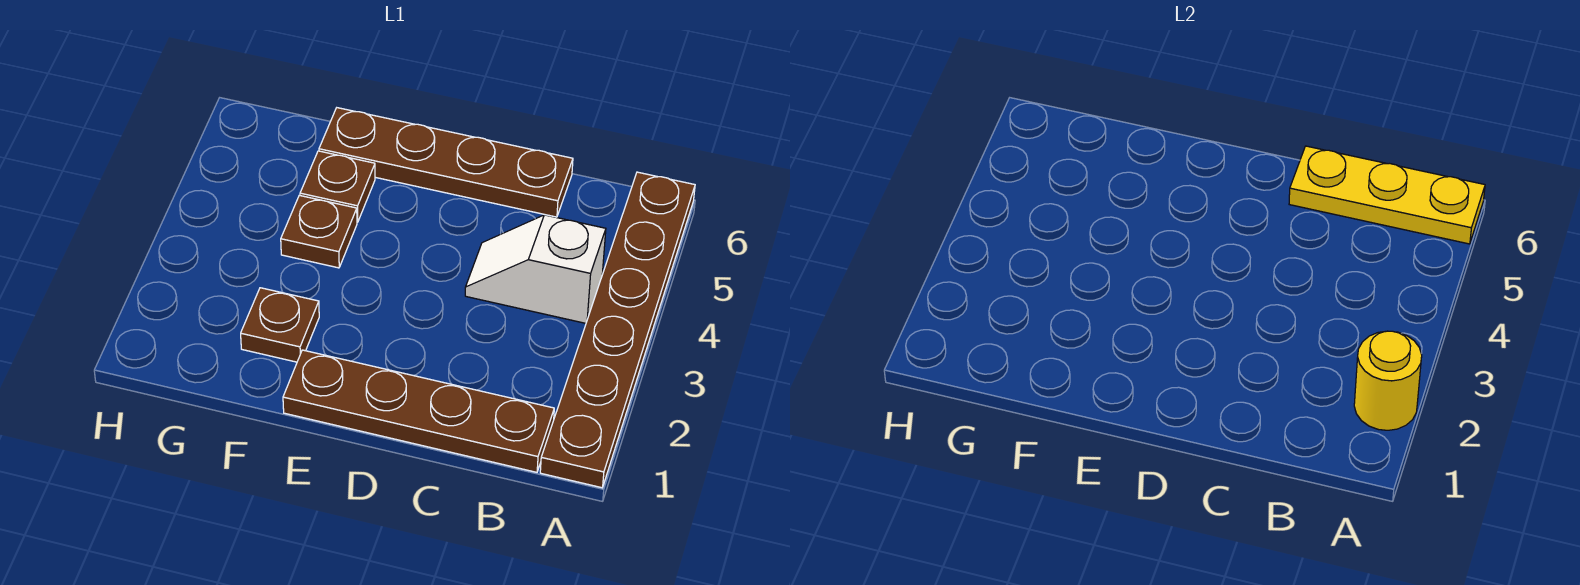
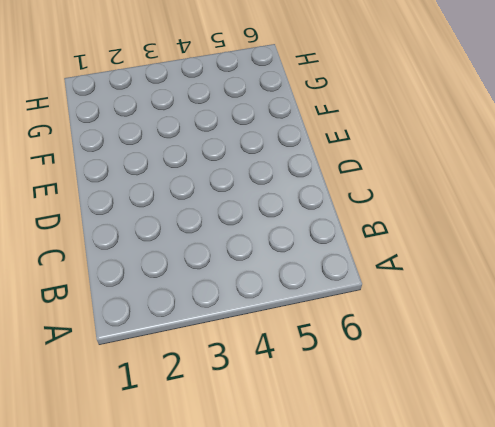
none -> brown plate A1:A6 level 1
none -> brown plate B1:E1 level 1

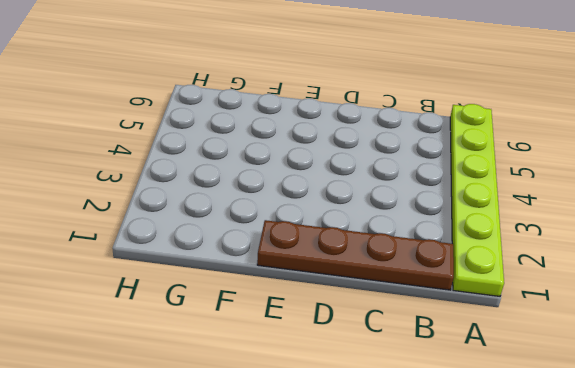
lime plate A1:A6 level 1 -> brown plate A1:A6 level 1
none -> white slope B4:C4 level 1 top B
none -> brown plate C6:F6 level 1

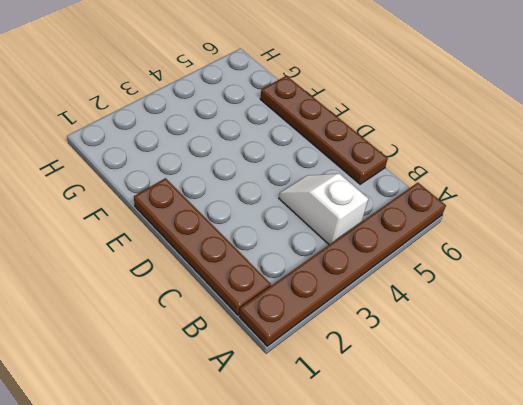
none -> brown plate F2 level 1
none -> brown plate F4 level 1

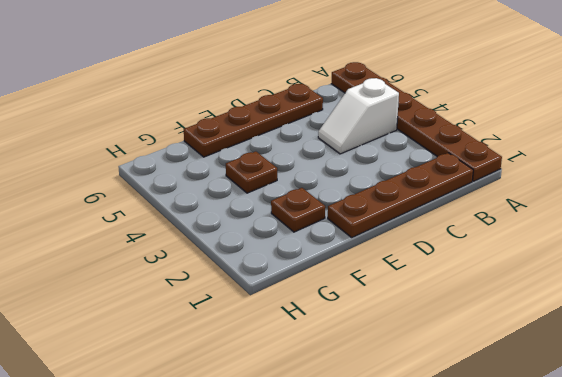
none -> brown plate F5 level 1
none -> yellow round brick A2 level 2

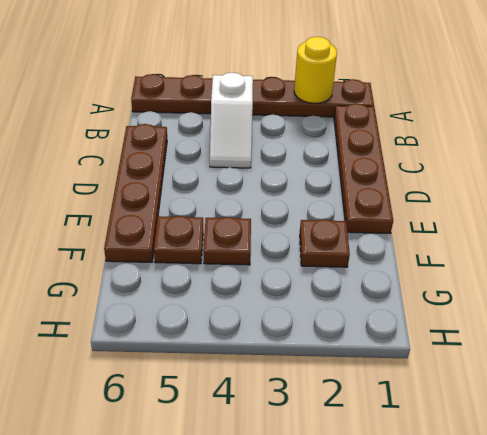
none -> yellow plate A6:C6 level 2

